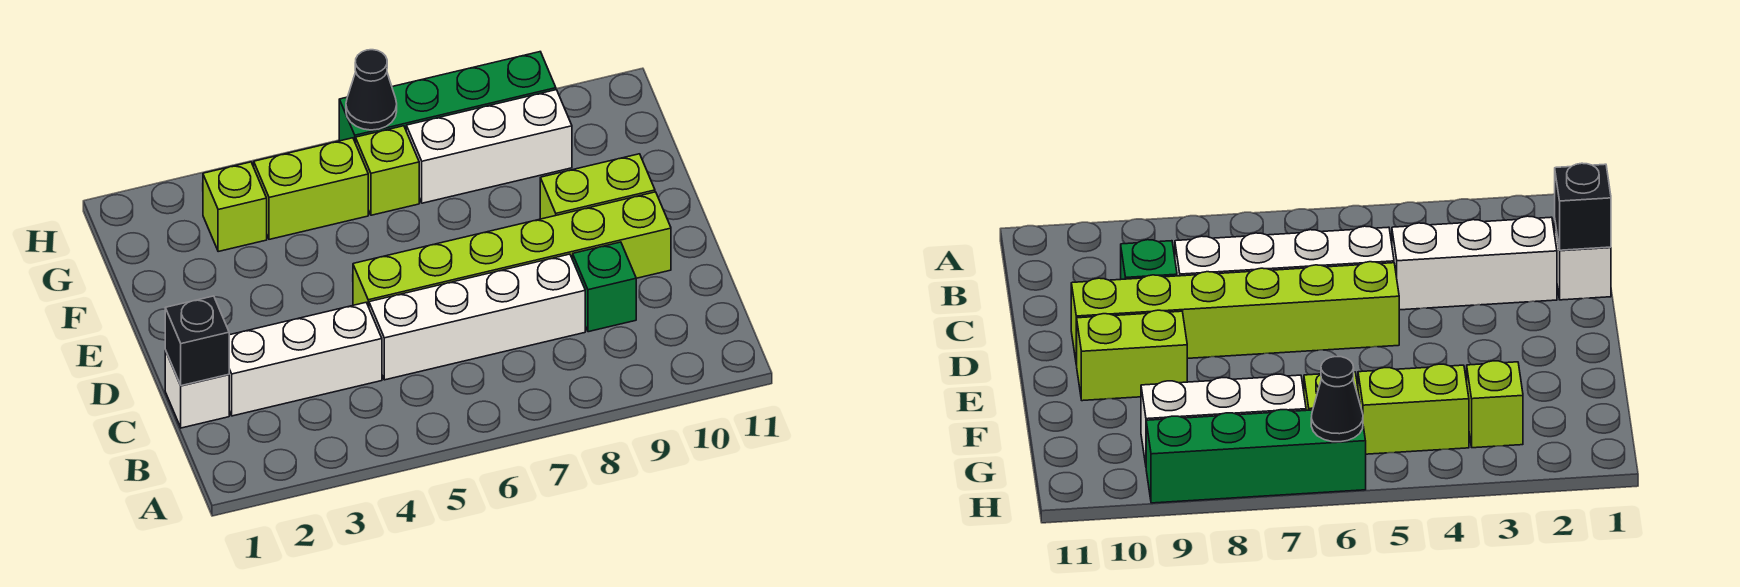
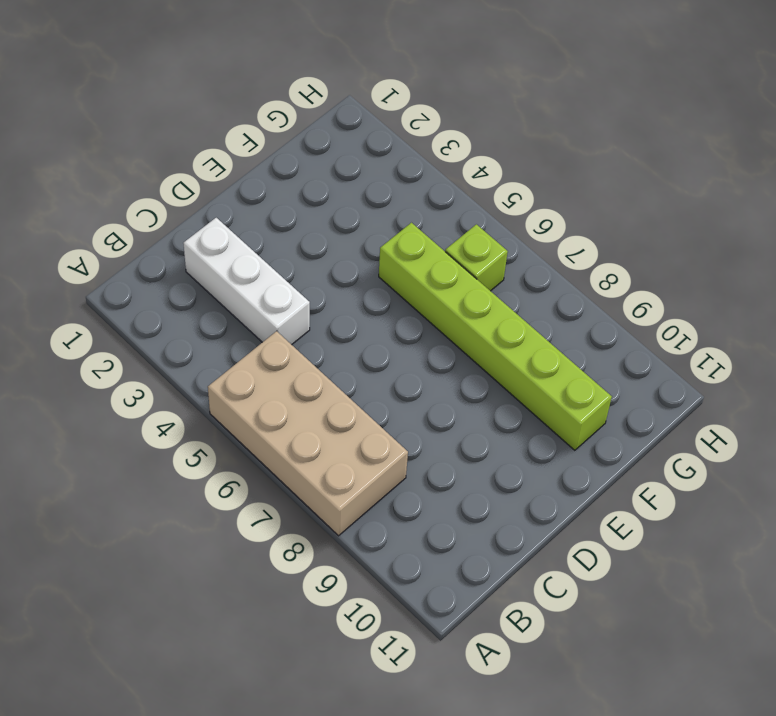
tan brick A5:B8 level 1 -> none
lime brick F5:F10 level 1 -> lime brick D5:D10 level 1
none -> white brick C1 level 1
none -> white brick C5:C8 level 1
none -> green brick C9 level 1

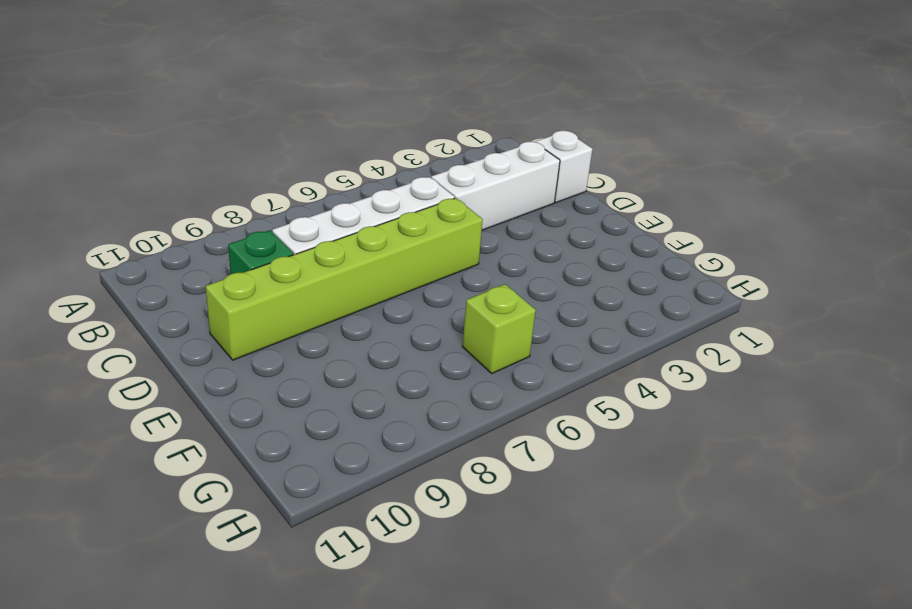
none -> lime brick E9:E10 level 1
none -> lime brick G3 level 1
none -> lime brick G4:G5 level 1

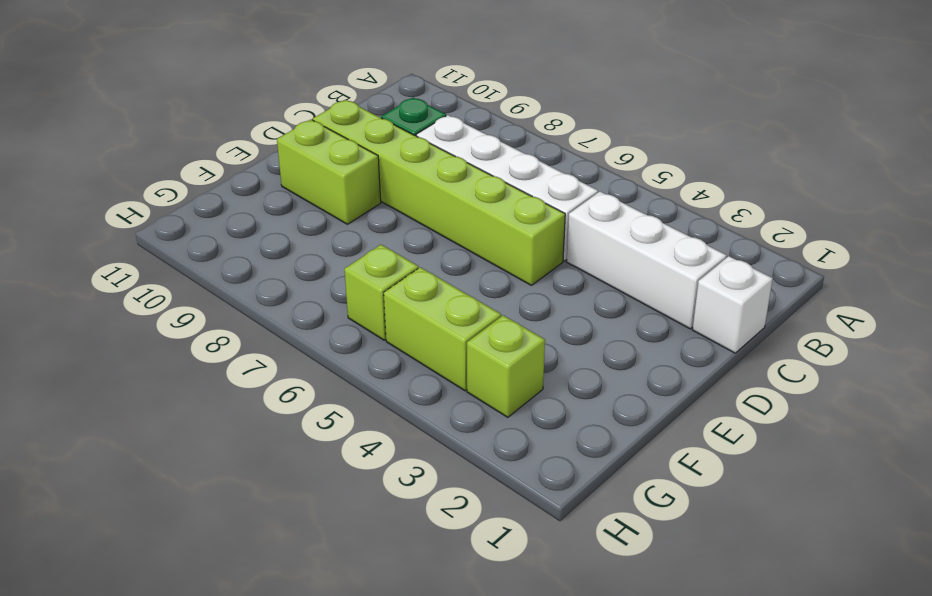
none -> white brick G7:G9 level 1
none -> green brick H6:H9 level 1
none -> black brick C1 level 2

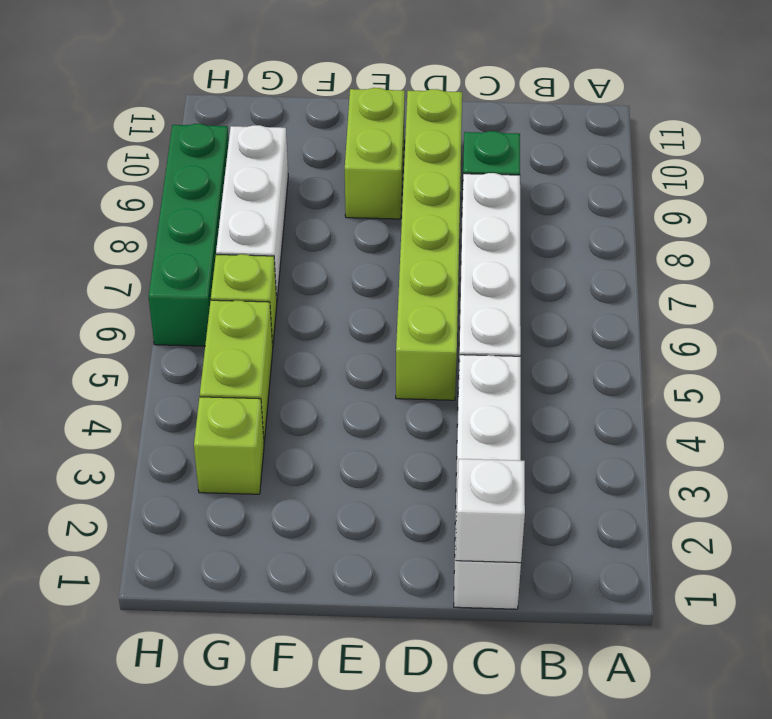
white brick C1 level 2 -> black brick C1 level 2
none -> black cone H6 level 2

